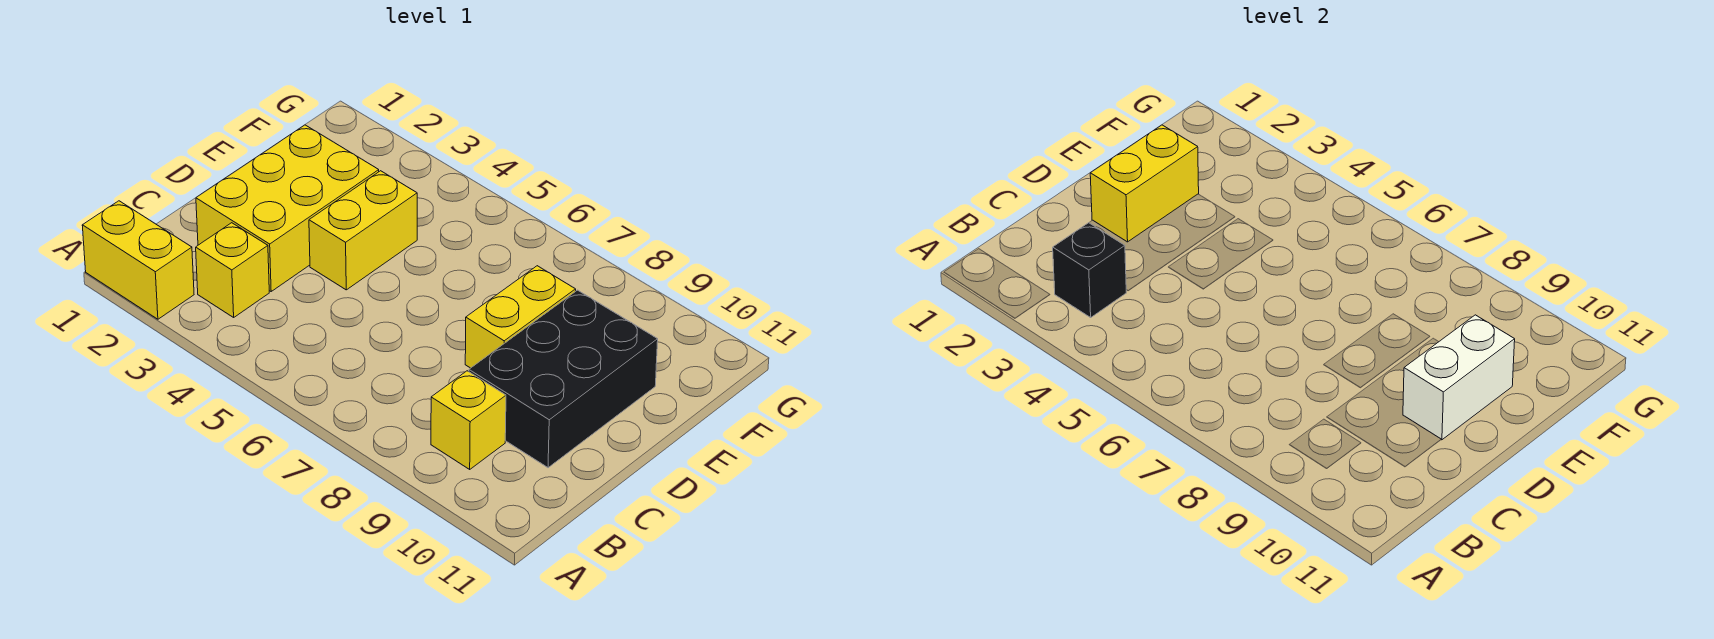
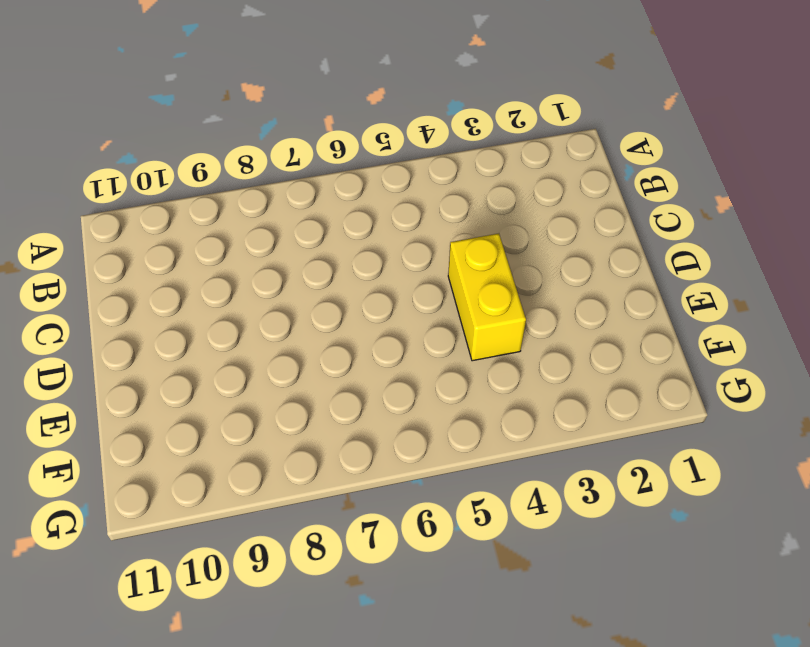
none -> yellow brick A1:A2 level 1
none -> yellow brick B3 level 1

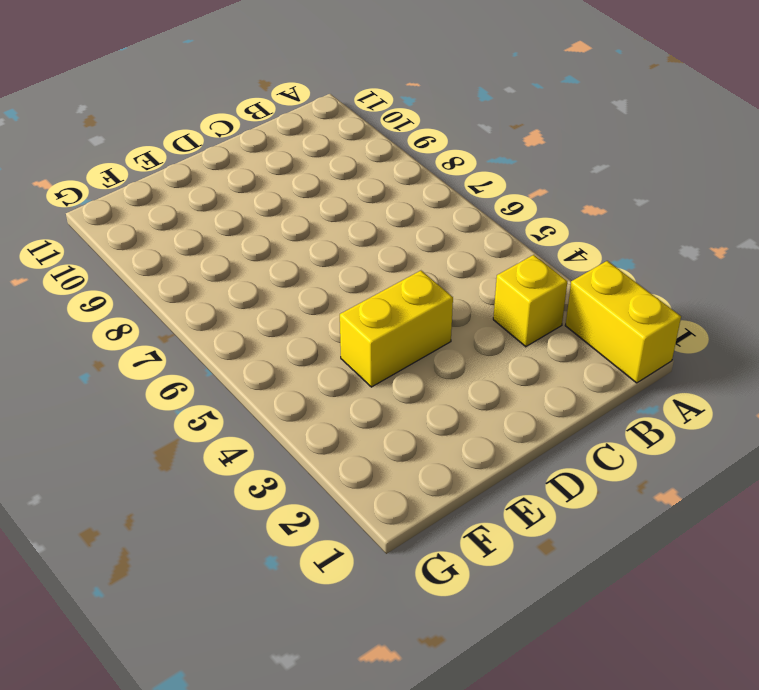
none -> yellow brick B9 level 1
none -> yellow brick C2:E3 level 1

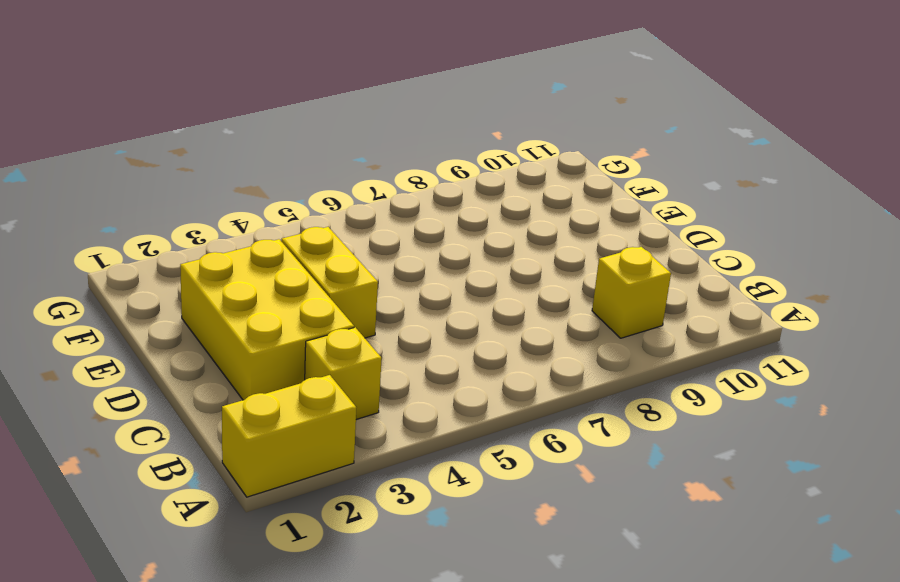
none -> black brick C9:E10 level 1
none -> yellow brick D8:E8 level 1

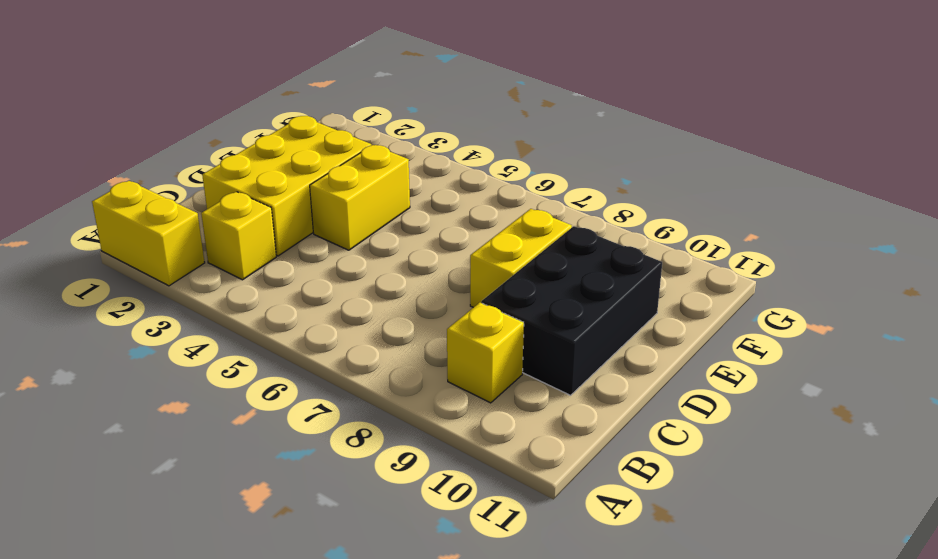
none -> black brick B3 level 2
none -> yellow brick D2:E2 level 2

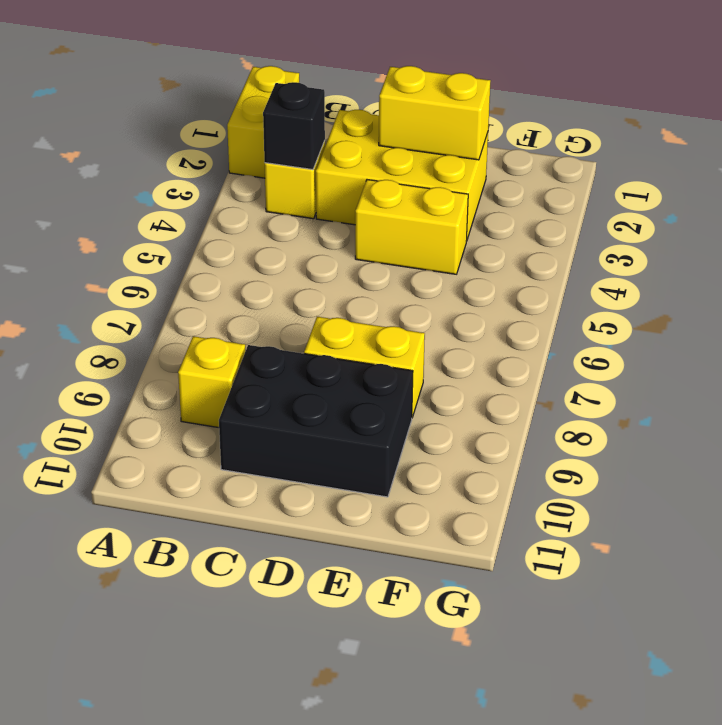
none -> white brick D10:E10 level 2

